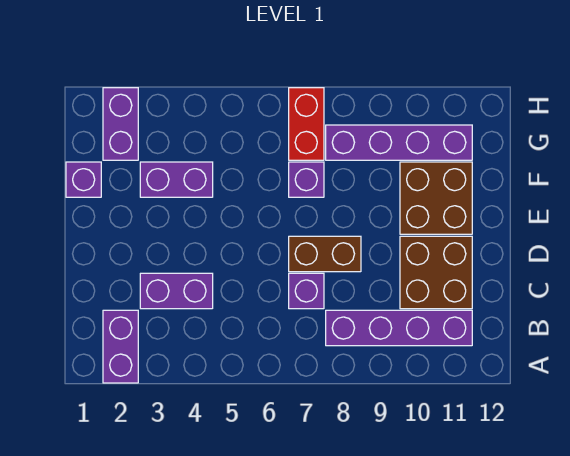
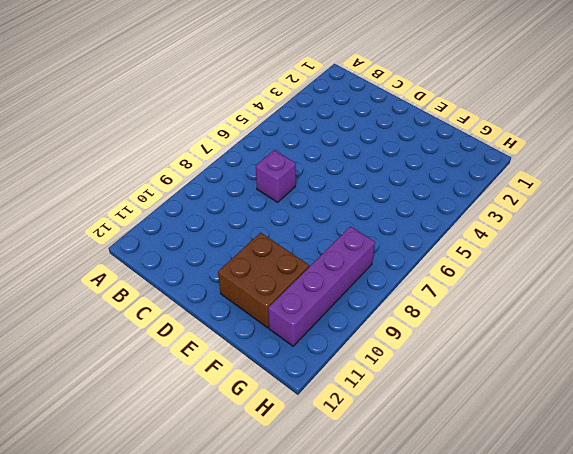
none -> purple brick A2:B2 level 1
none -> purple brick B8:B11 level 1
none -> purple brick C3:C4 level 1

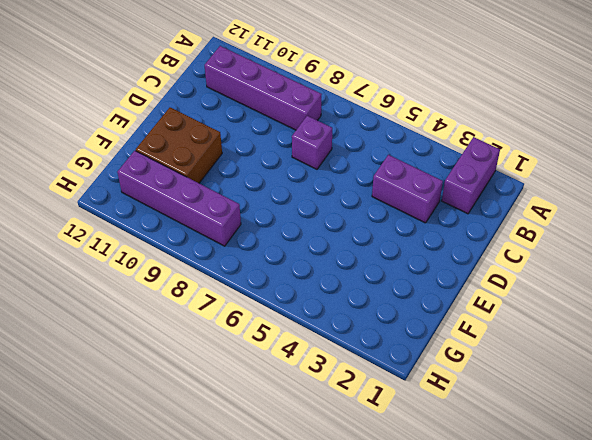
none -> brown brick C10:D11 level 1
none -> brown brick D7:D8 level 1
none -> purple brick F1 level 1

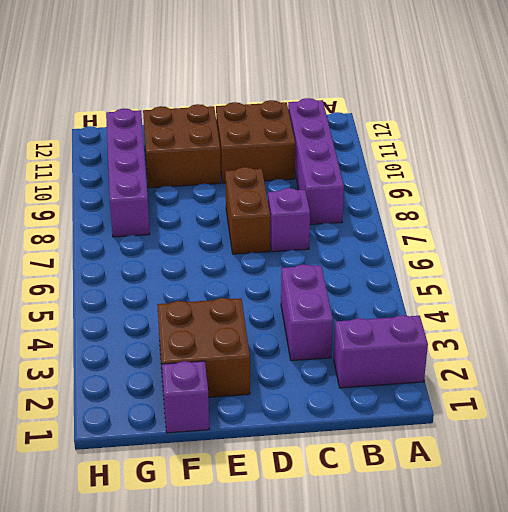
brown brick E2:F3 level 1 -> purple brick F3:F4 level 1
none -> purple brick F7 level 1
none -> purple brick G2:H2 level 1
none -> red brick G7:H7 level 1

